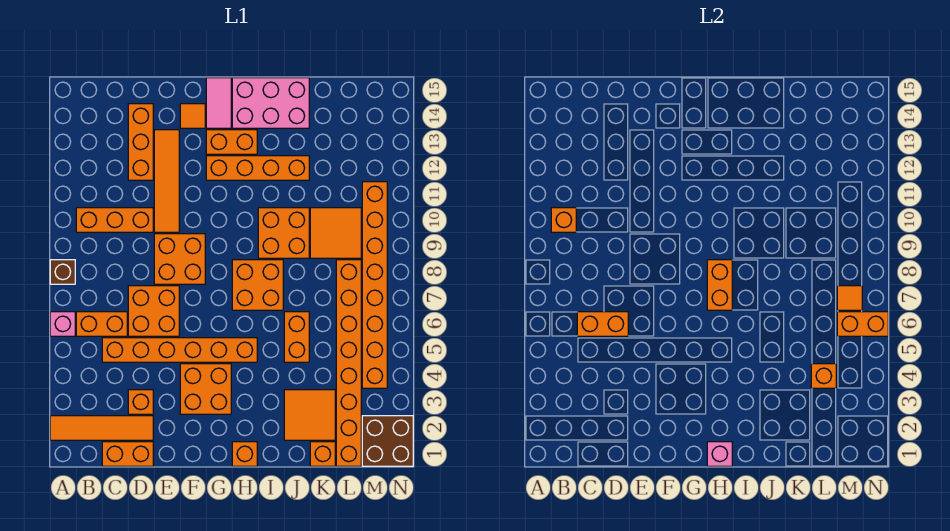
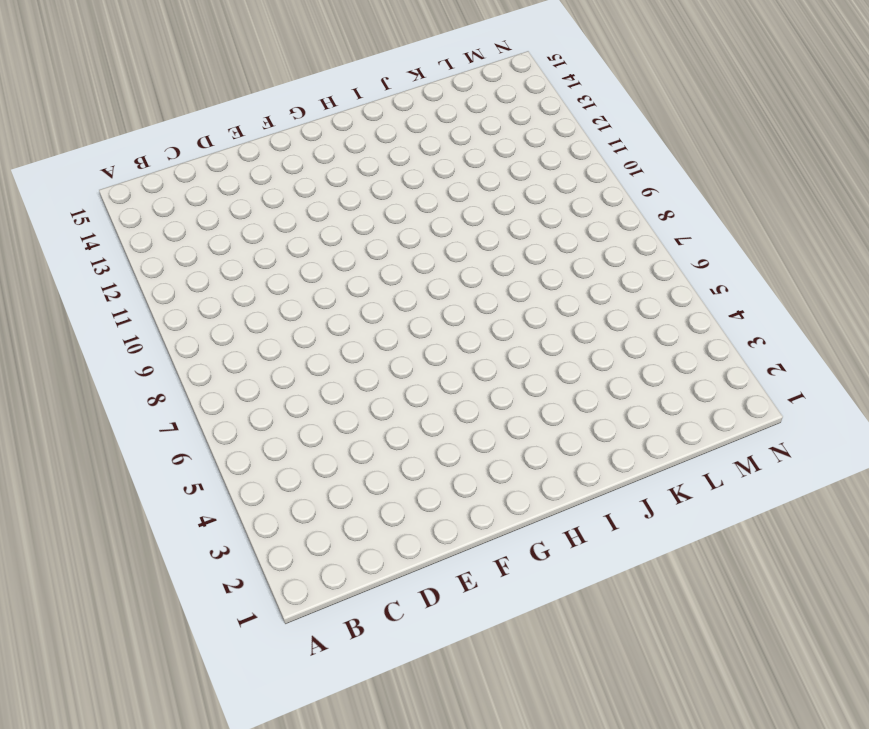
none -> orange tile A2:D2 level 1
none -> pink brick A6 level 1
none -> brown brick A8 level 1
none -> orange brick B6:C6 level 1

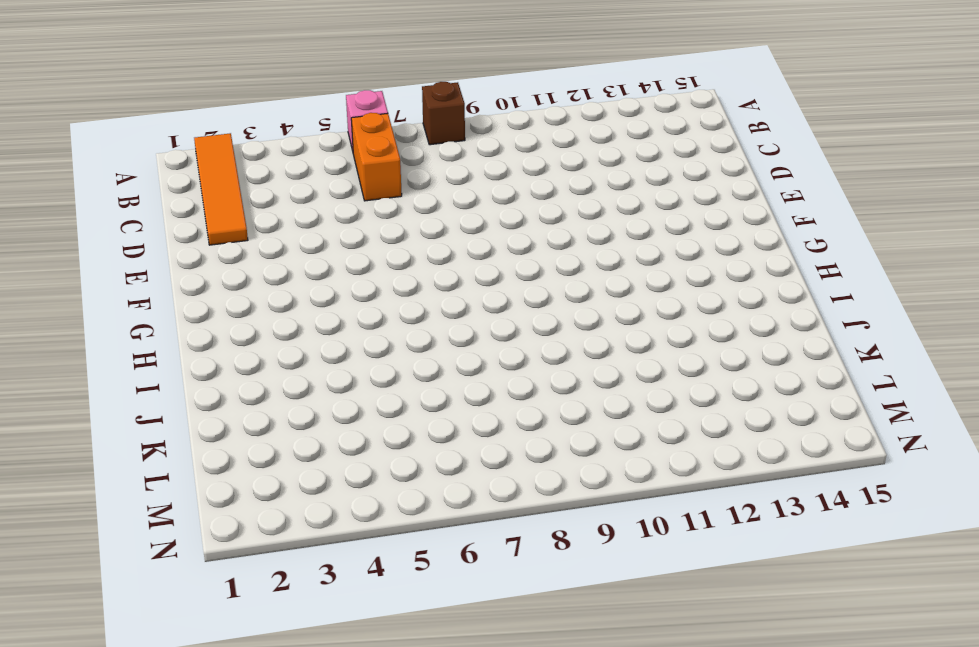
none -> orange brick B10:D10 level 1
none -> orange brick C1:D1 level 1
none -> orange brick C5:H5 level 1
none -> orange brick D3 level 1

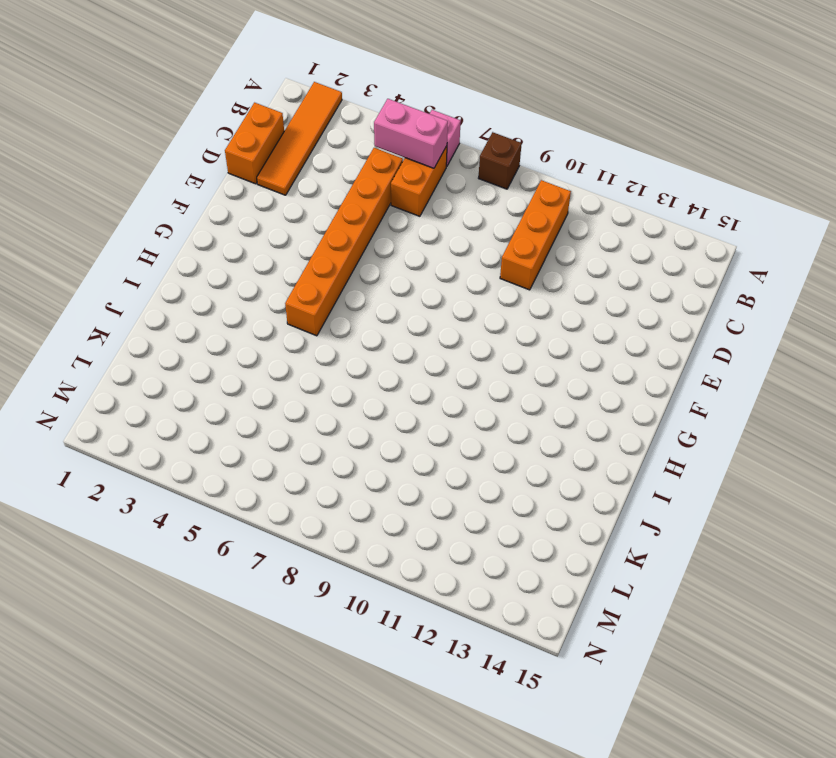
pink brick B5:B6 level 2 -> none
none -> orange brick D3 level 1
none -> orange brick D6:E7 level 1
none -> orange brick D12:D14 level 1
none -> orange brick E8:F9 level 1

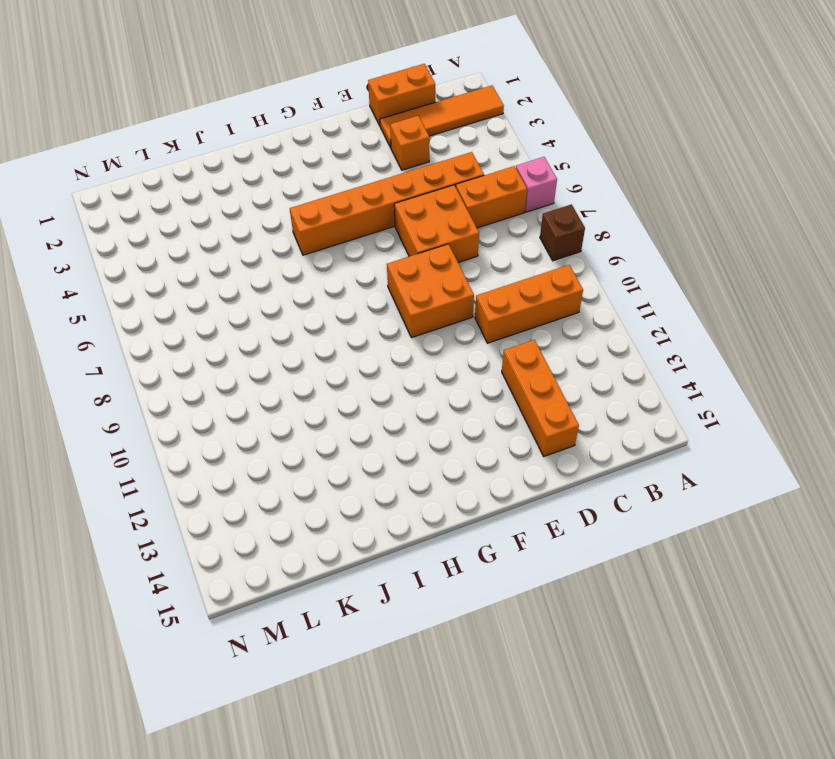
none -> orange tile E10:E13 level 1
none -> orange brick F3:G4 level 1
none -> orange tile F14 level 1
none -> orange brick G12:J12 level 1

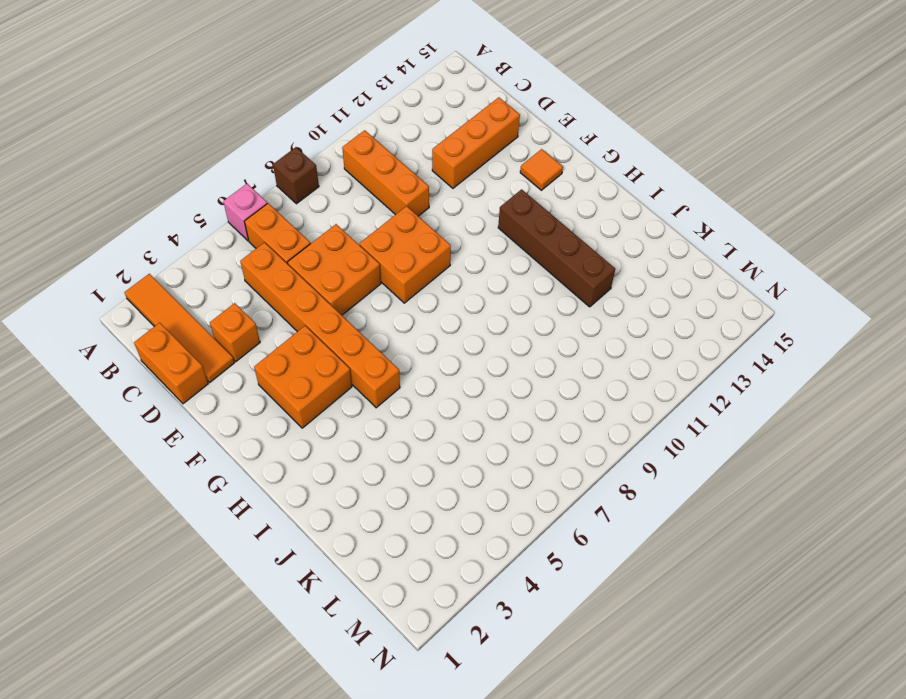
brown brick G12:J12 level 1 -> orange brick G12:J12 level 1
none -> orange tile E10:E13 level 1
none -> orange brick G13:H13 level 1
none -> pink tile G14:G15 level 1
none -> orange brick H1 level 1

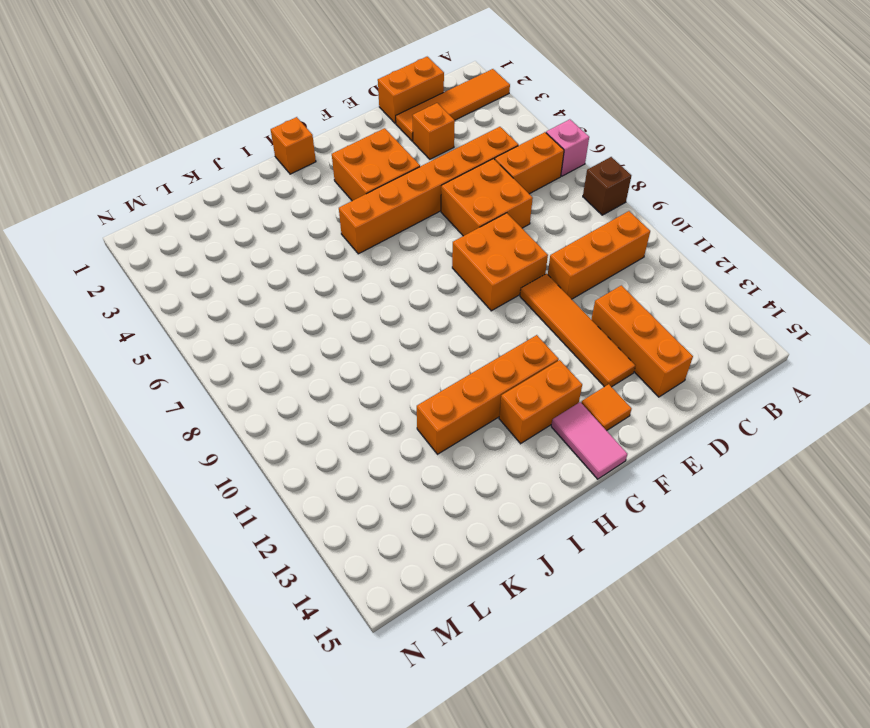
none -> orange brick H7:I8 level 1
none -> pink brick H14:J15 level 1
none -> orange brick I9:J10 level 1
none -> orange tile J2:K3 level 1

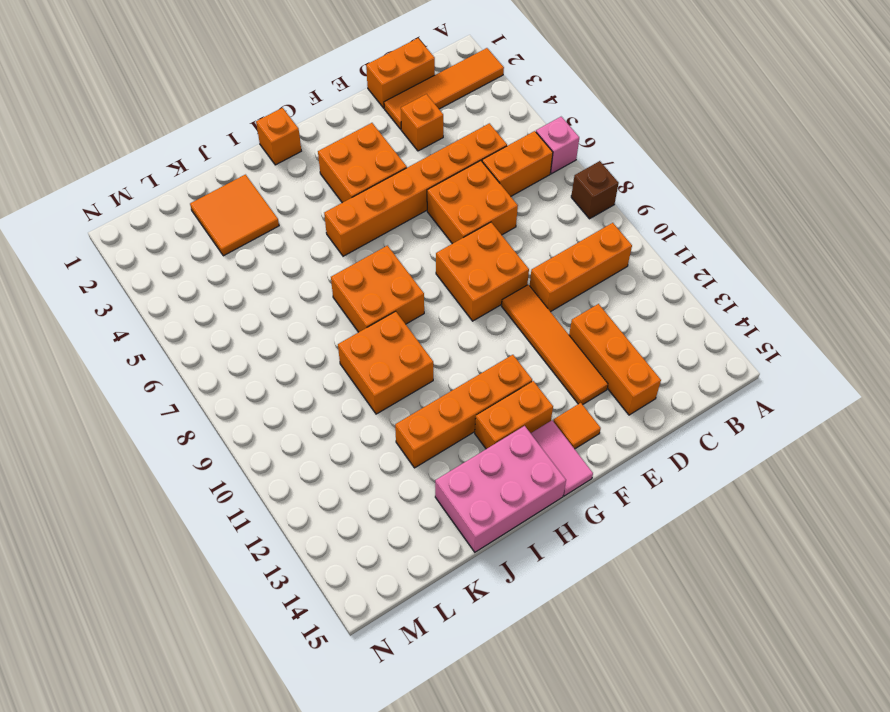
none -> orange brick J5:J6 level 1
none -> orange brick K1 level 1
none -> orange tile K9:L10 level 1
none -> orange brick L1:L8 level 1

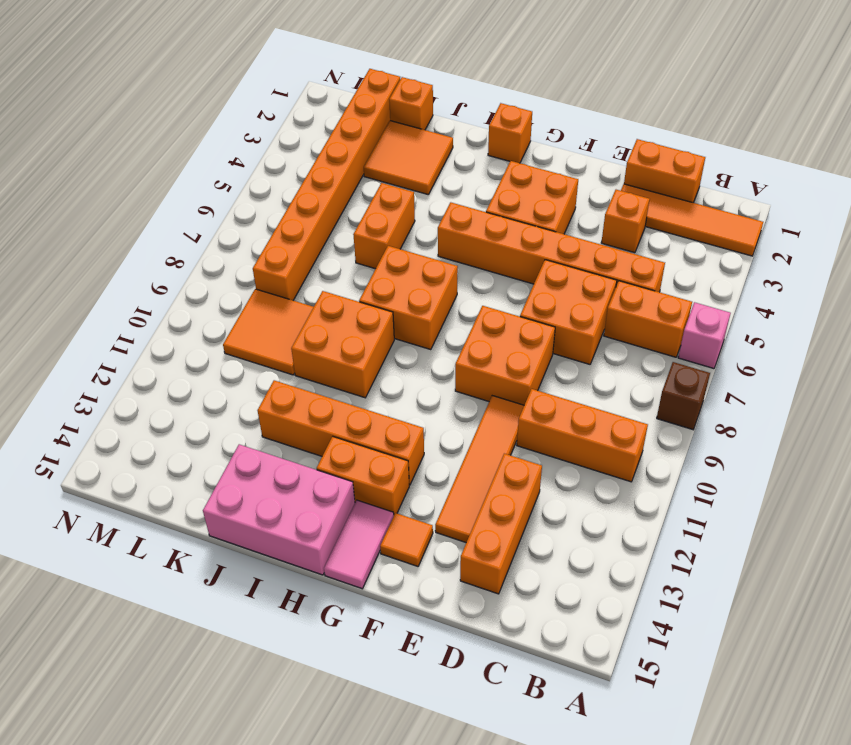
none -> brown brick M1:N2 level 1
none -> orange brick M4:M11 level 1
none -> orange brick B10 level 2
none -> orange brick C6:D6 level 2

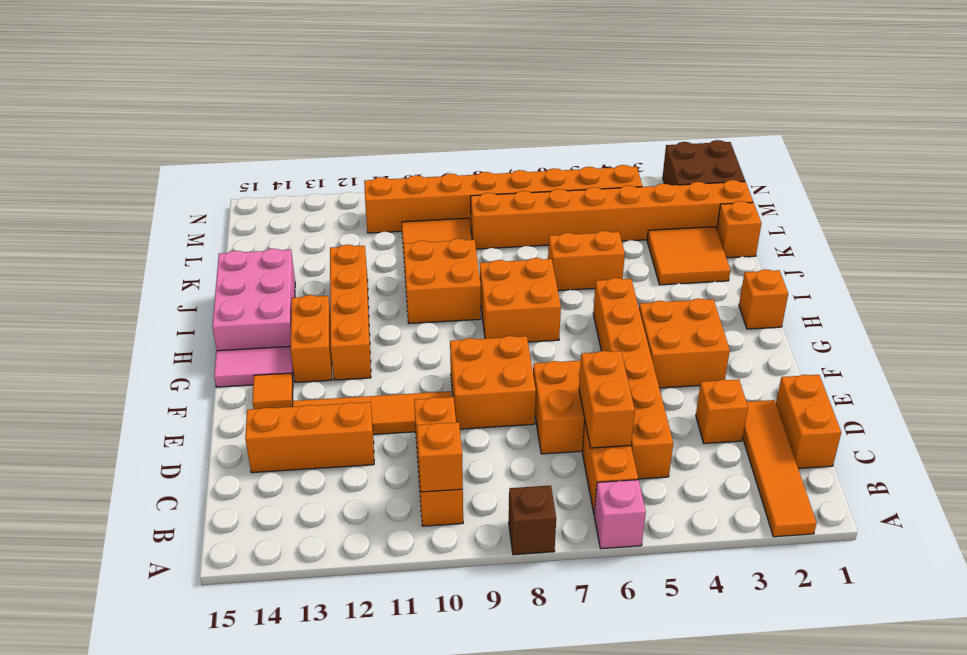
none -> pink brick H1 level 2
none -> orange brick H7:H8 level 2
none -> orange brick L4 level 2
none -> orange brick M6:N6 level 2

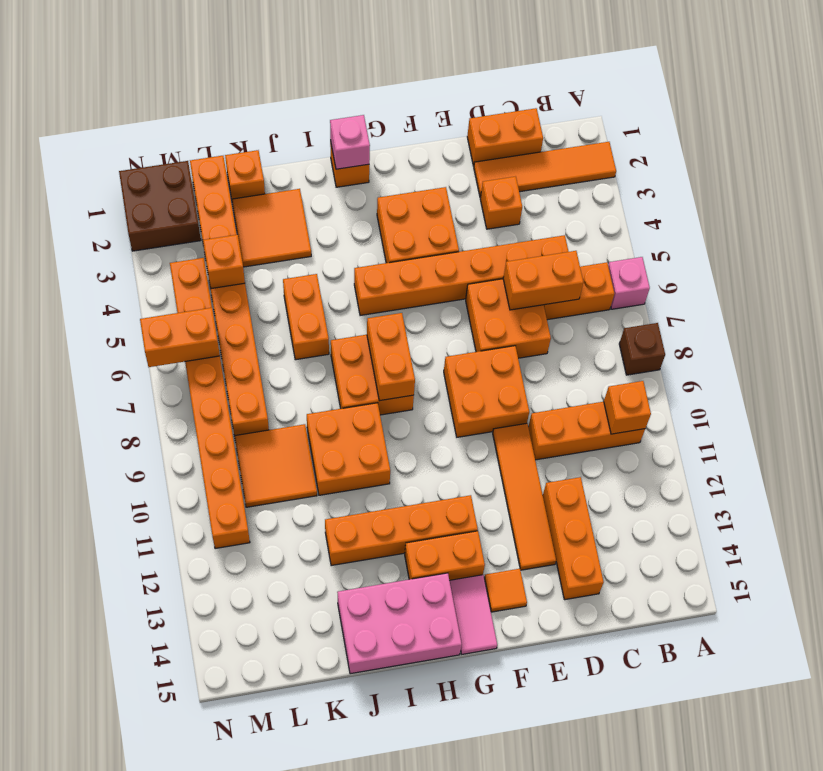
none -> orange tile M7 level 2

